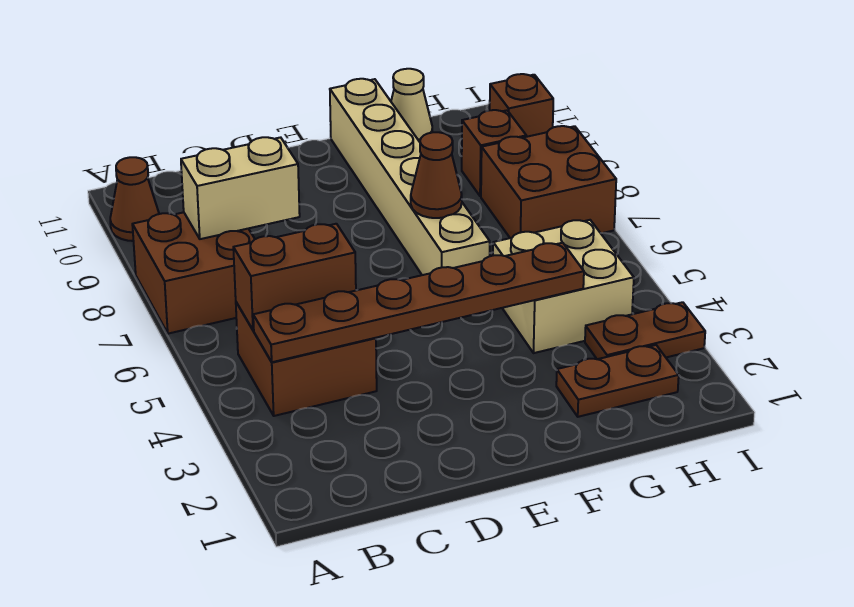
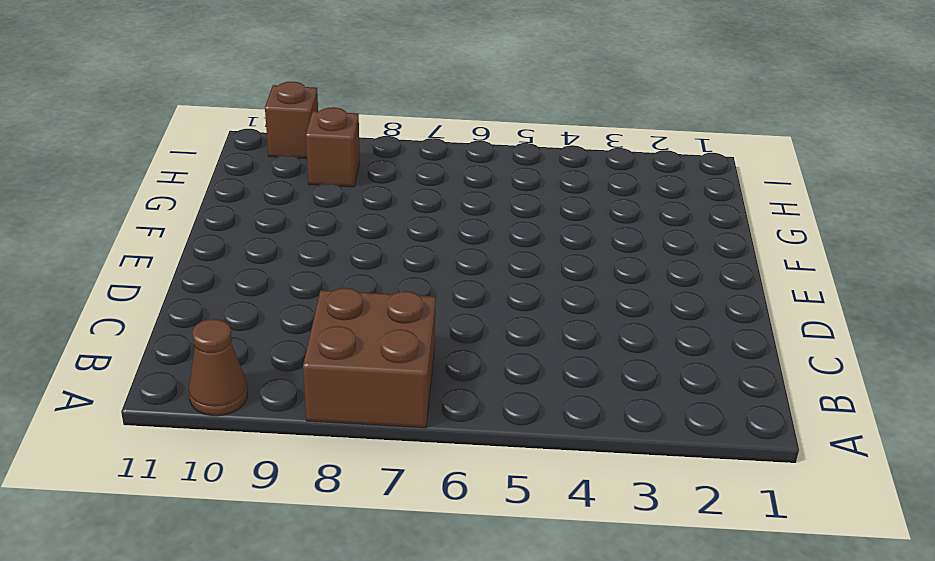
none -> brown brick B4:C5 level 1
none -> tan brick F6:F11 level 1
none -> brown plate G2:H2 level 1

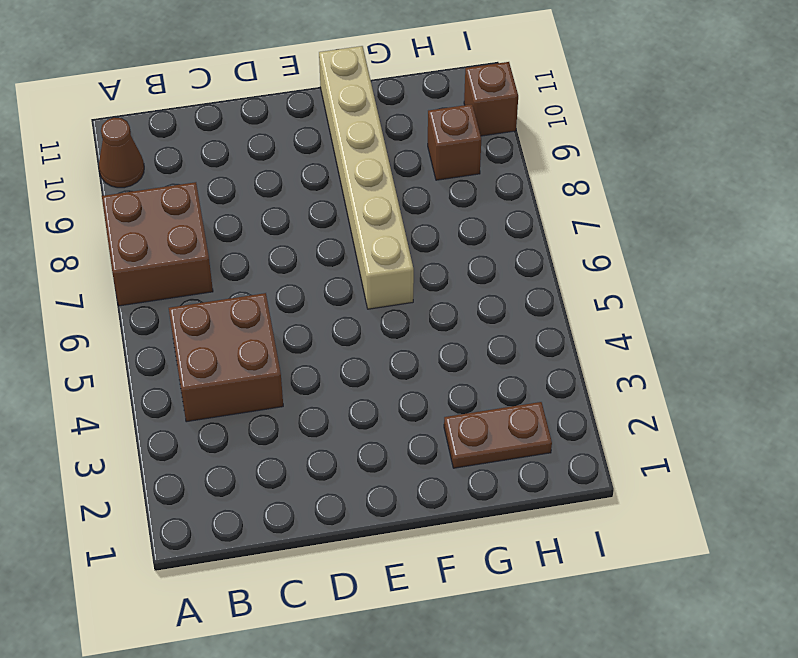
none -> tan brick G4:H5 level 1
none -> tan cone G11 level 1
none -> brown plate H3:I3 level 1

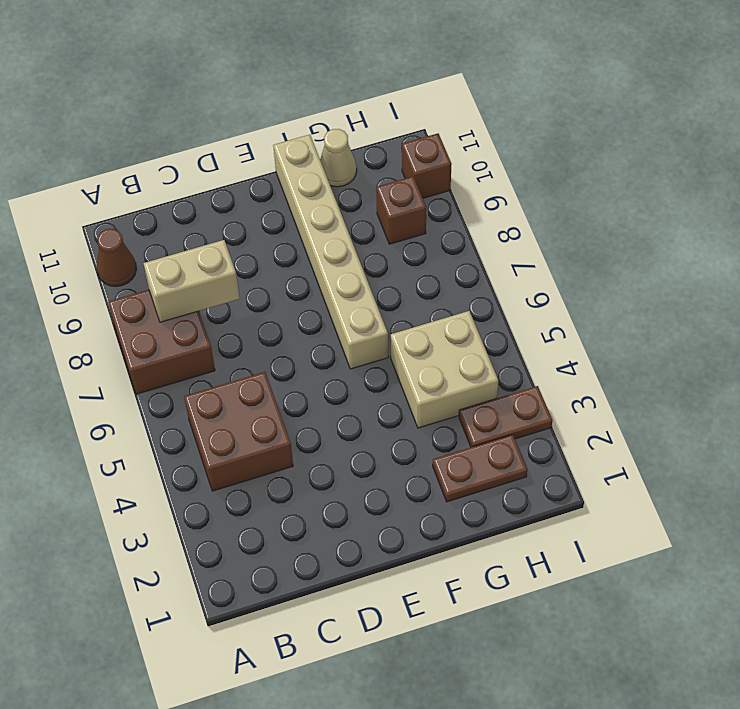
none -> brown brick H7:I8 level 1
none -> brown plate B4:G4 level 2
none -> brown brick B5:C5 level 2

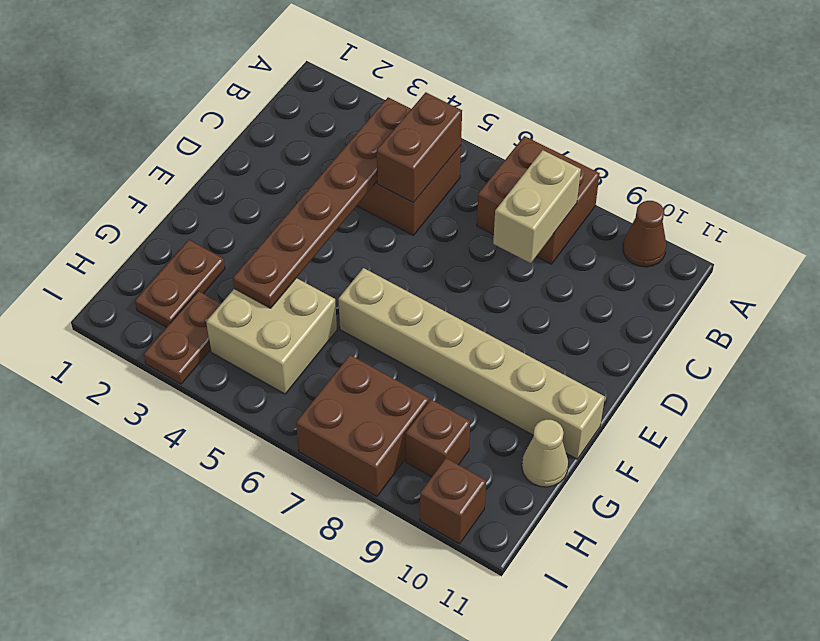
none -> brown cone F7 level 2

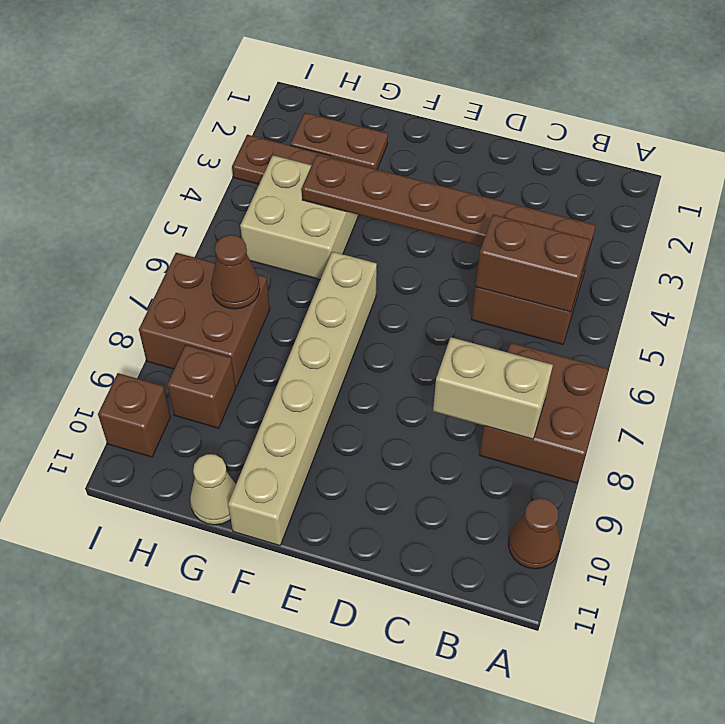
brown cone H7 level 2 -> brown cone F7 level 2

